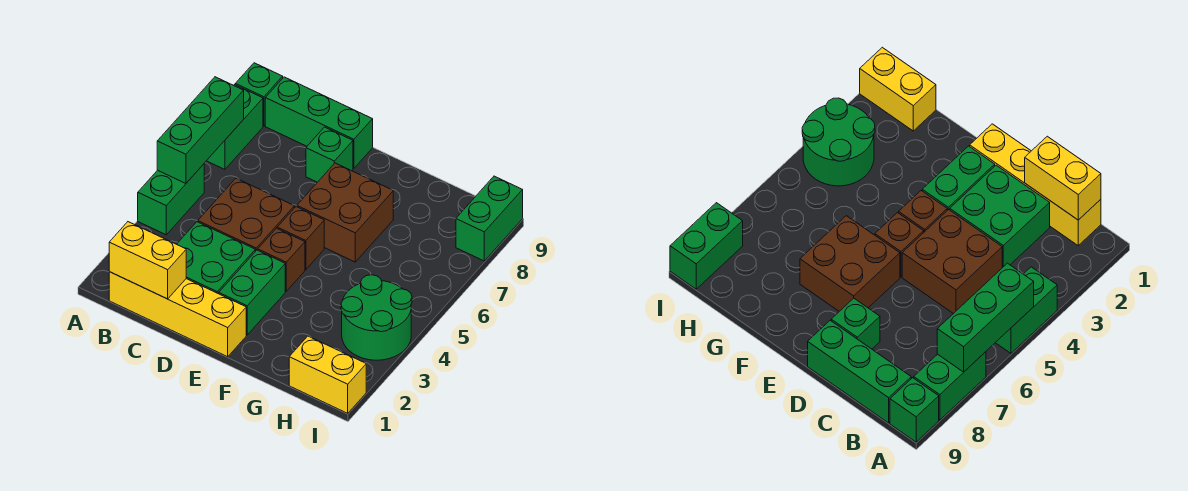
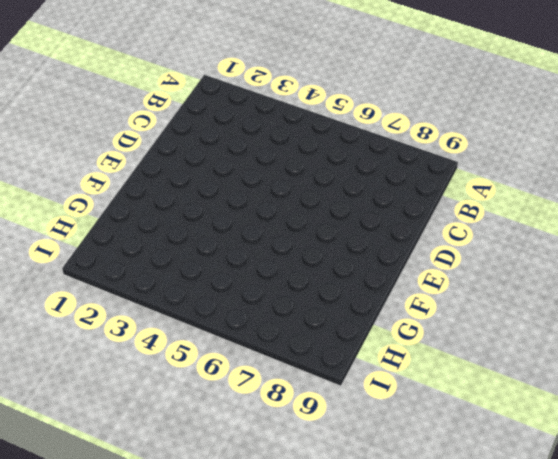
none -> green brick A4:A5 level 1
none -> green brick A7:A8 level 1
none -> green brick A9 level 1

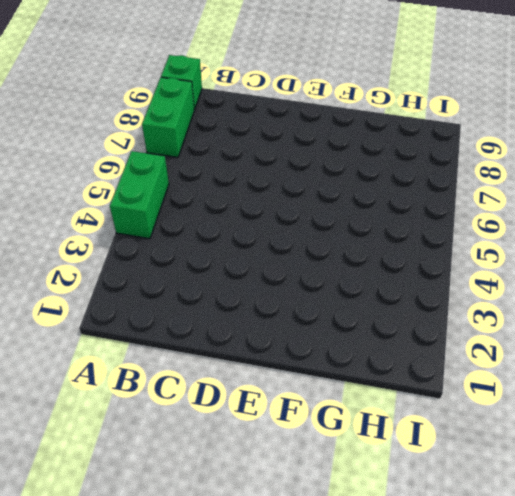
none -> yellow brick B1:E1 level 1
none -> green brick B9:D9 level 1
none -> green brick C2:D3 level 1

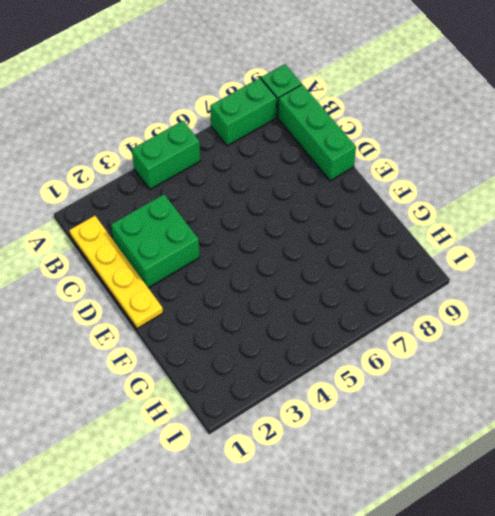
yellow plate B1:E1 level 1 -> yellow brick B1:E1 level 1
none -> brown brick C4:D5 level 1
none -> green brick D8 level 1
none -> green brick E2:E3 level 1

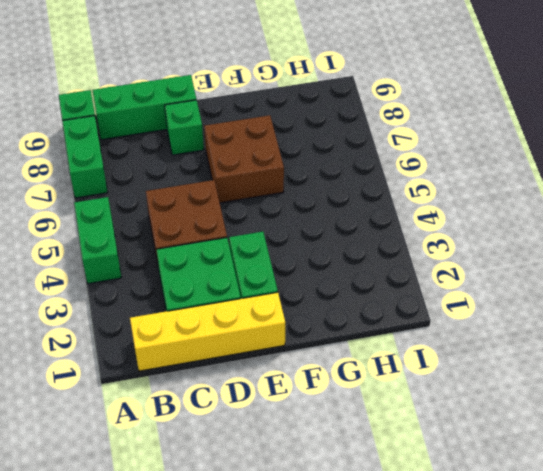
none -> brown brick E4 level 1
none -> brown brick E5 level 1
none -> yellow brick H1:I1 level 1

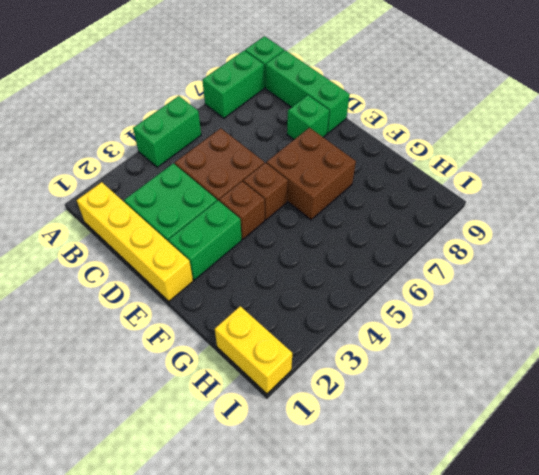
none -> green round brick H3:I4 level 1
none -> green brick I8:I9 level 1
none -> green brick A5:A7 level 2

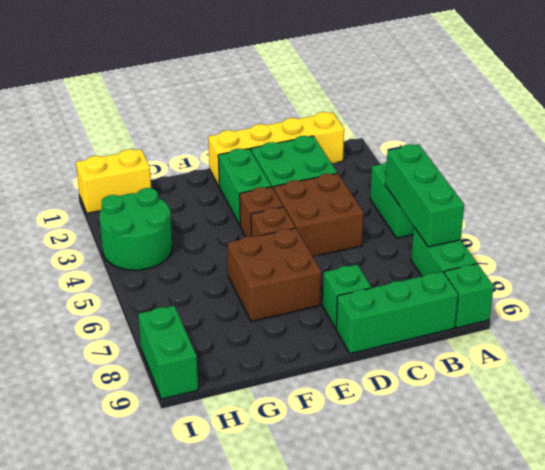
none -> yellow brick B1:C1 level 2

